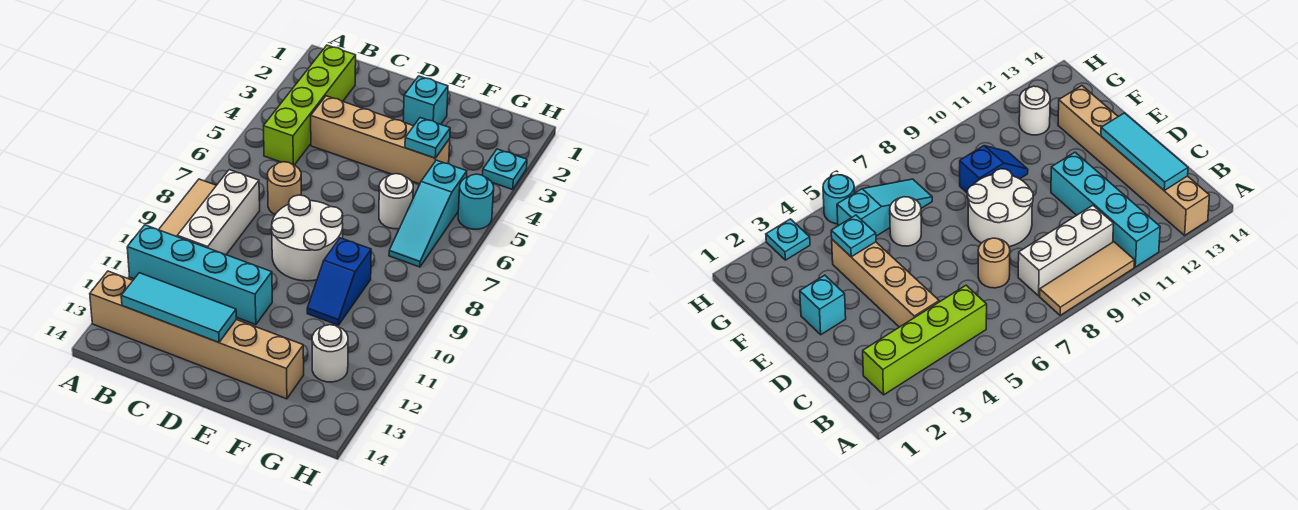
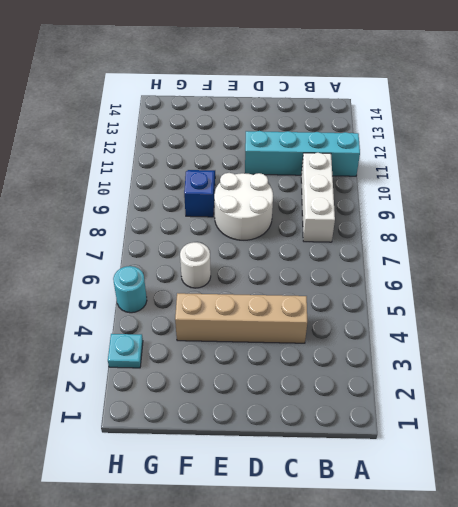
none -> tan tile A8:A10 level 1
none -> tan brick A13:F13 level 1
none -> lime brick B2:B5 level 1

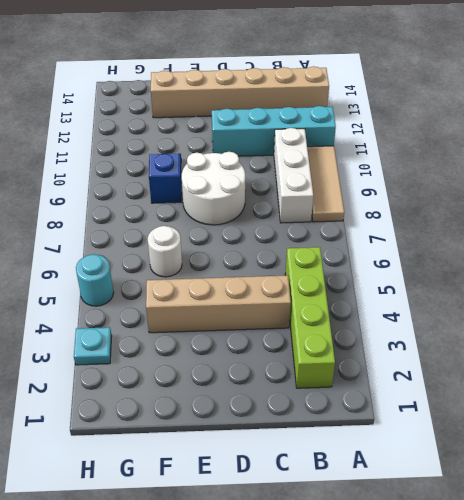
none -> tan round brick C7 level 1
none -> cyan brick E2 level 1
none -> cyan slope G5:G7 level 1 top 5

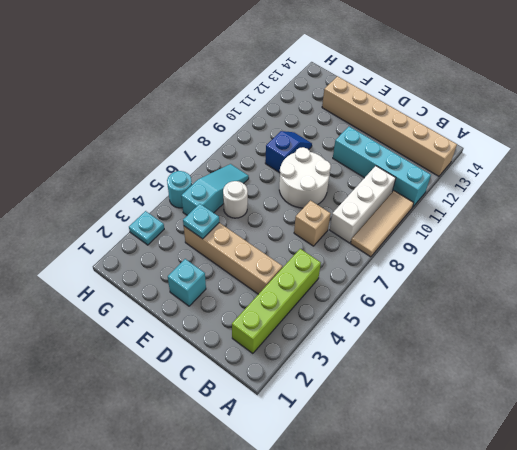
tan brick C7 level 1 -> tan round brick C7 level 1
none -> white round brick G12 level 1
none -> cyan tile B13:D13 level 2

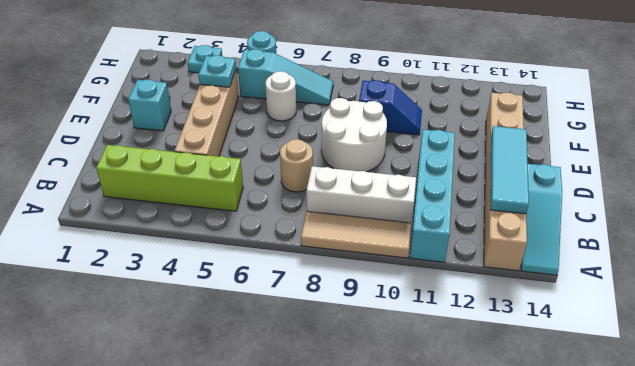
cyan slope A14:C14 level 1 top C -> none
none -> white round brick G12 level 1

